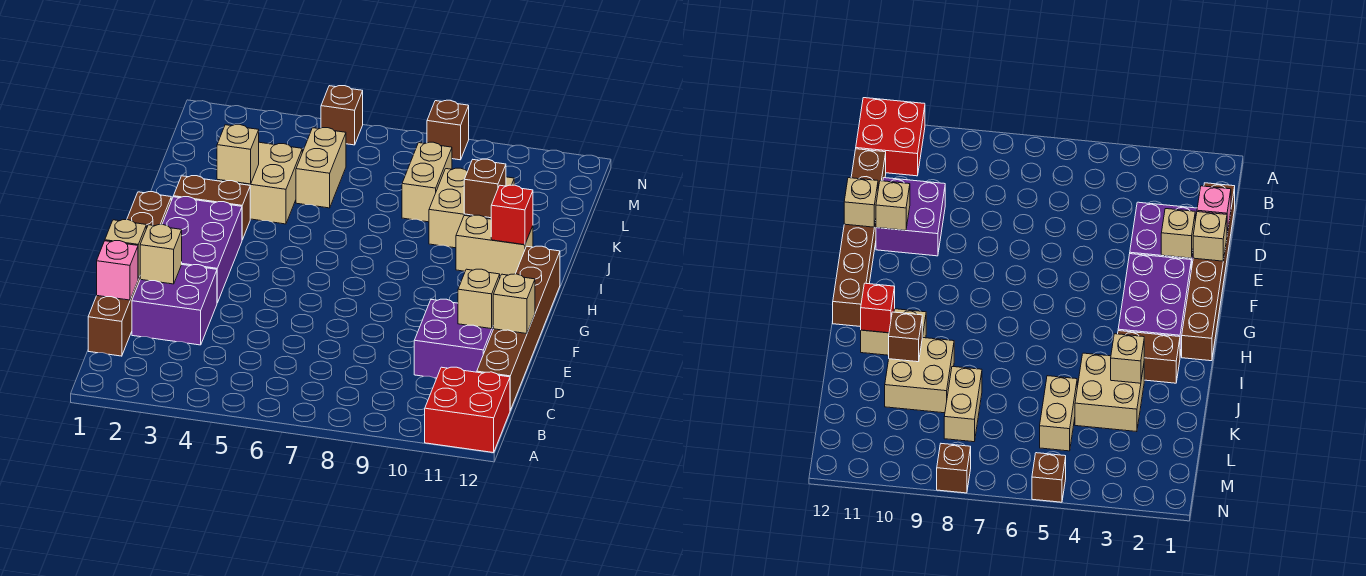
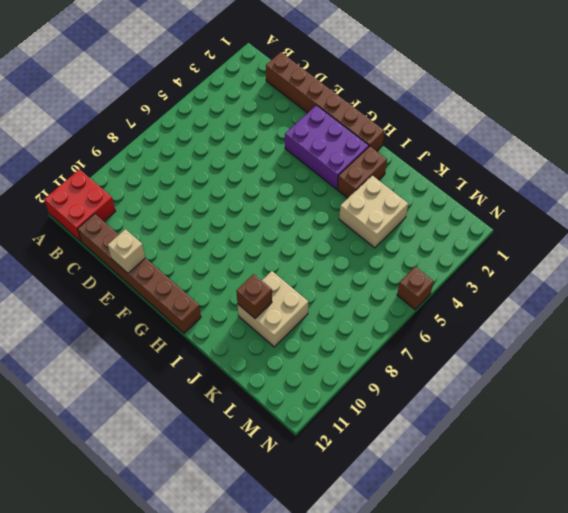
none -> purple brick D2:E3 level 1
none -> purple brick D10:E11 level 1
none -> tan brick I10:I11 level 1

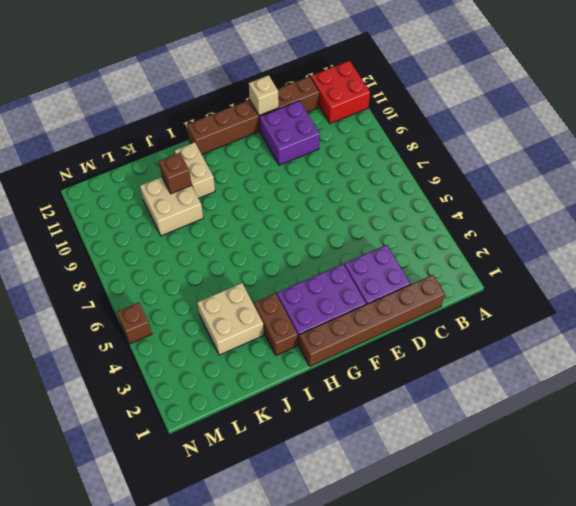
none -> tan brick K5:L5 level 1
none -> tan brick K8:L8 level 1
none -> brown brick N8 level 1

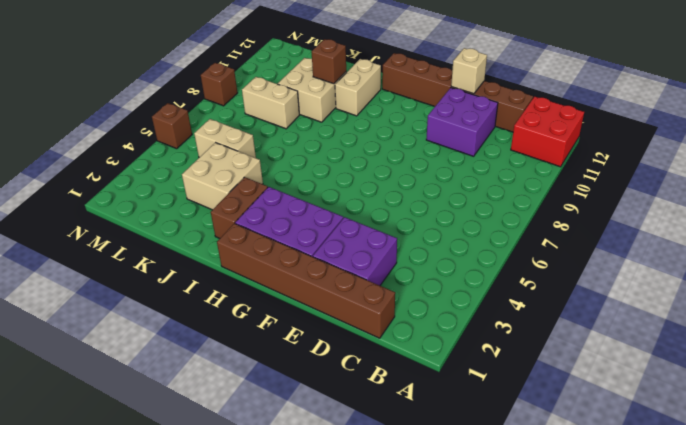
none -> pink brick D1 level 2
none -> tan brick E1 level 2
none -> tan brick E2 level 2

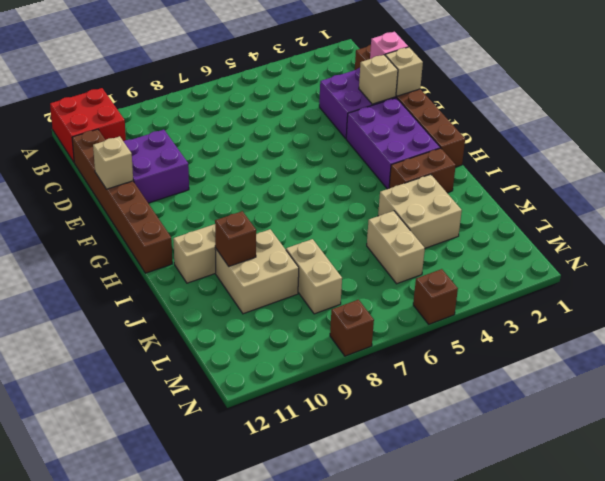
none -> tan brick E11 level 2
none -> red brick I11 level 2
none -> tan brick J3 level 2

